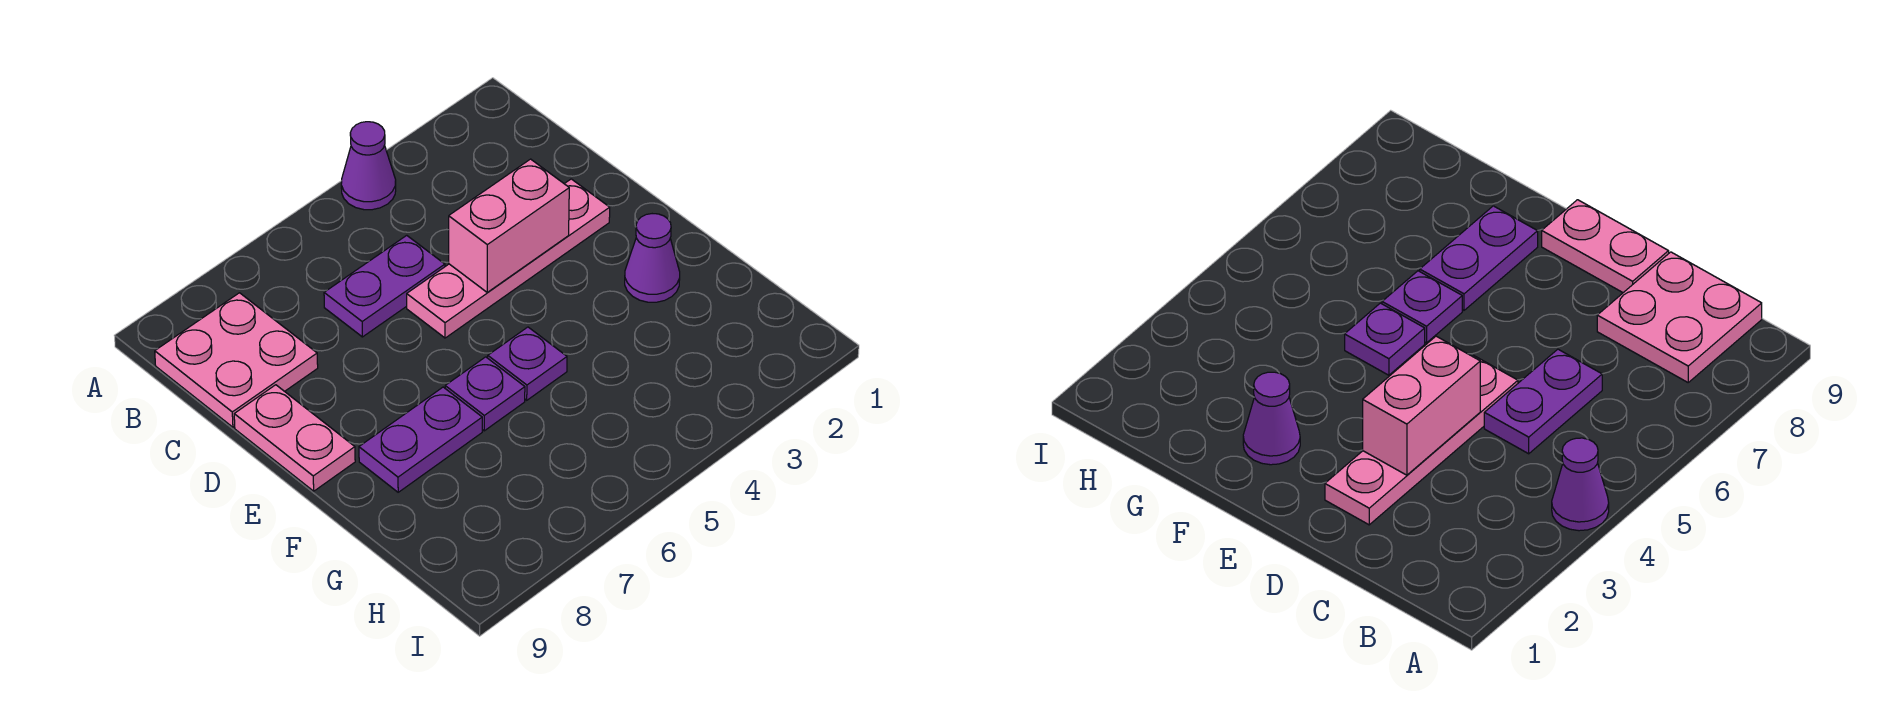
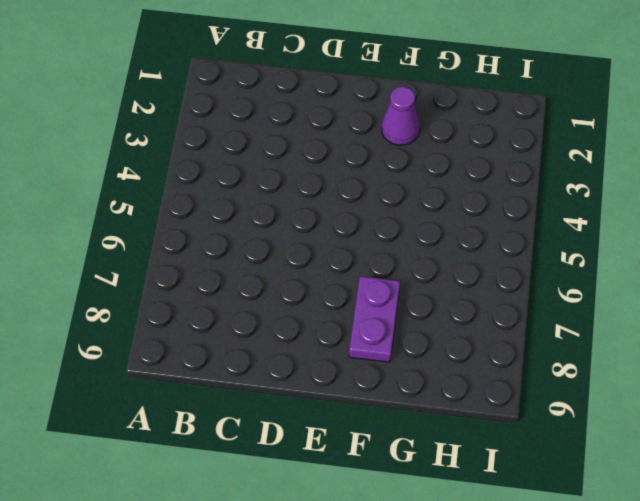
none -> purple cone A4 level 1
none -> pink plate B8:C9 level 1

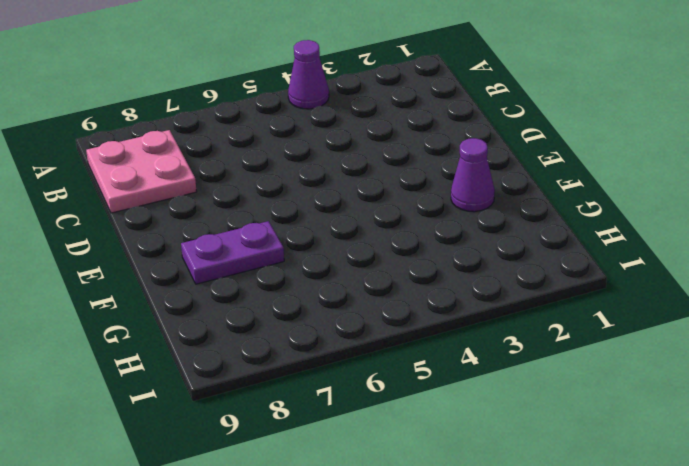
none -> purple plate C5:C6 level 1
none -> pink plate D2:D5 level 1

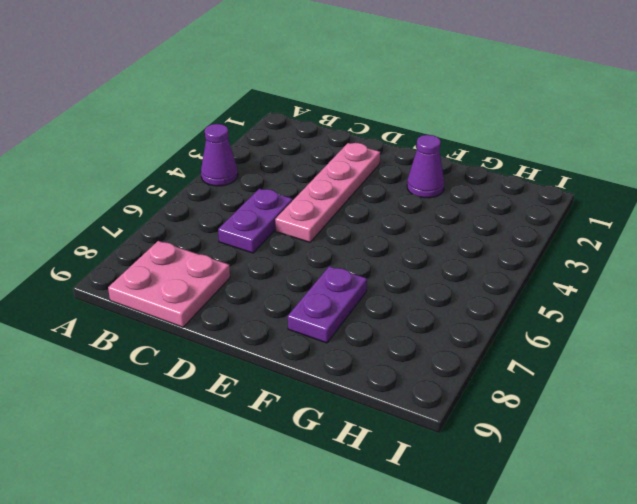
none -> pink plate D9:E9 level 1
none -> purple plate F5 level 1

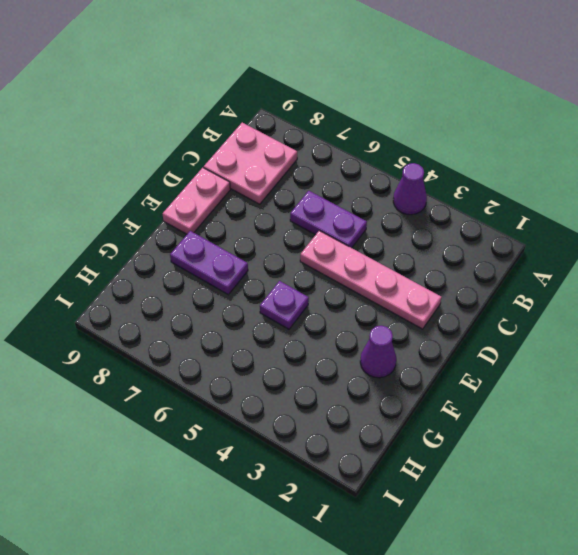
none -> purple plate F6 level 1
none -> pink brick D3:D4 level 2

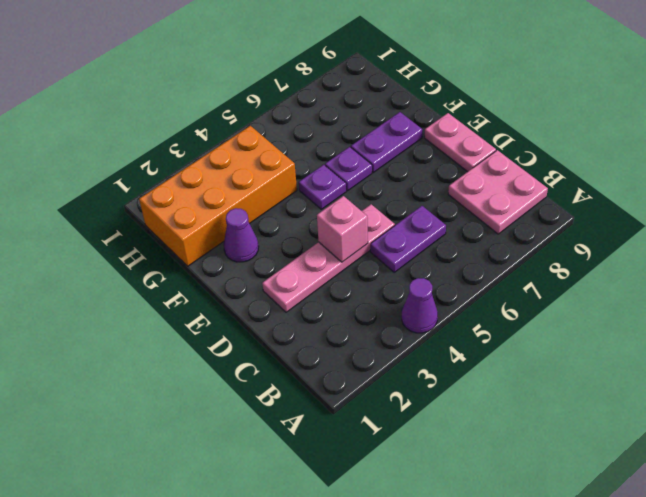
pink brick D4 level 2 -> pink brick D3:D4 level 2
orange brick G1:H4 level 1 -> none

